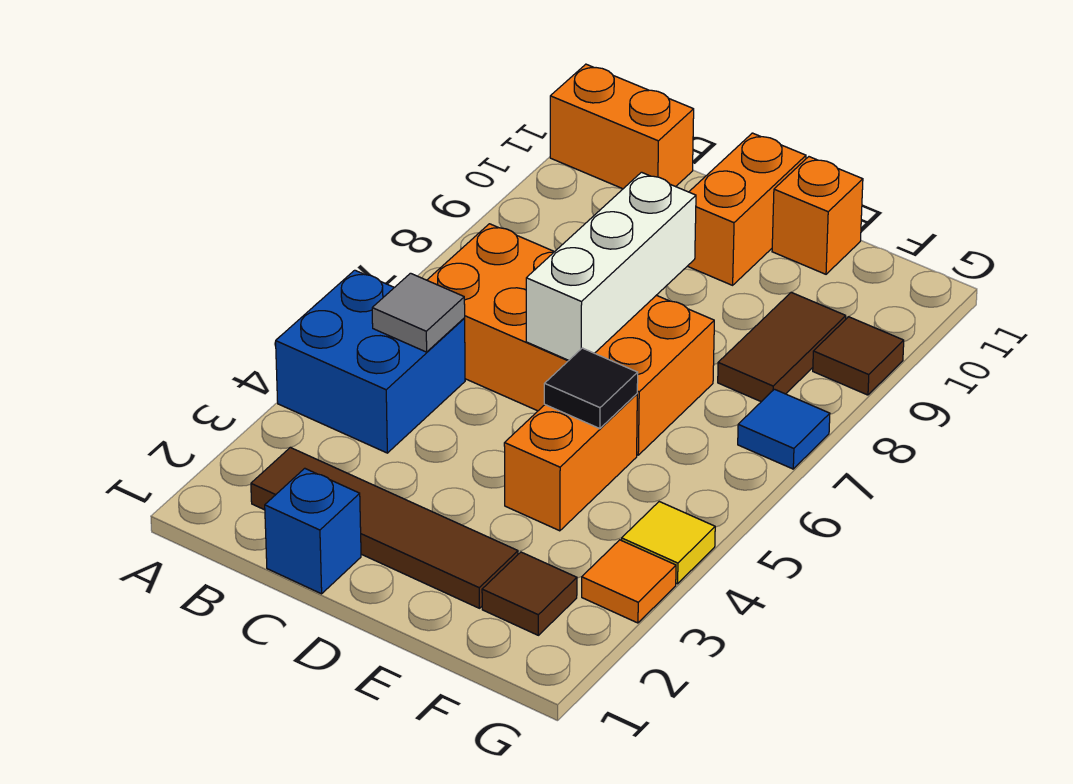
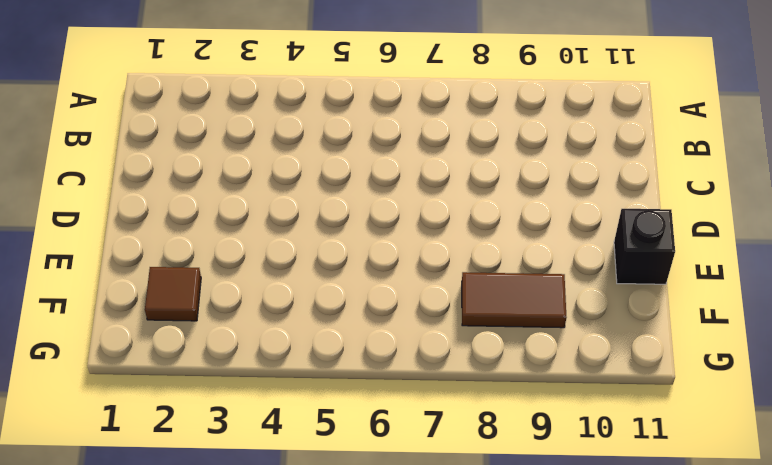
black brick E11 level 1 -> orange brick E11 level 1
none -> blue brick A4:B5 level 1
none -> orange brick A11:B11 level 1
none -> brown tile B2:E2 level 1

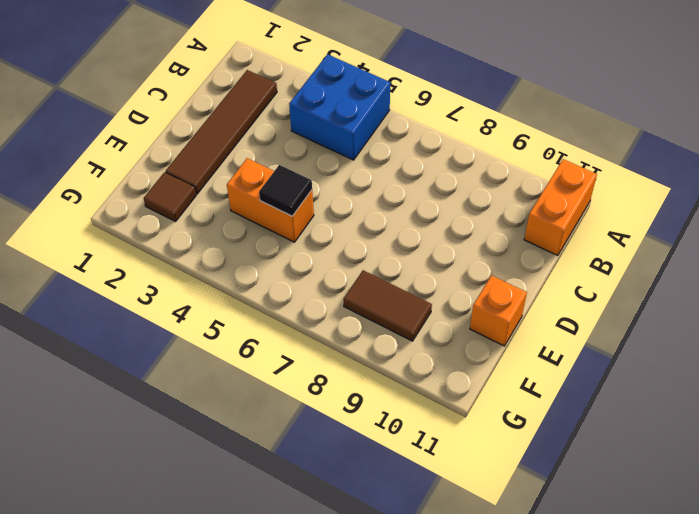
none -> orange brick B6:E7 level 1
none -> blue brick C1 level 1
none -> orange brick D10:D11 level 1

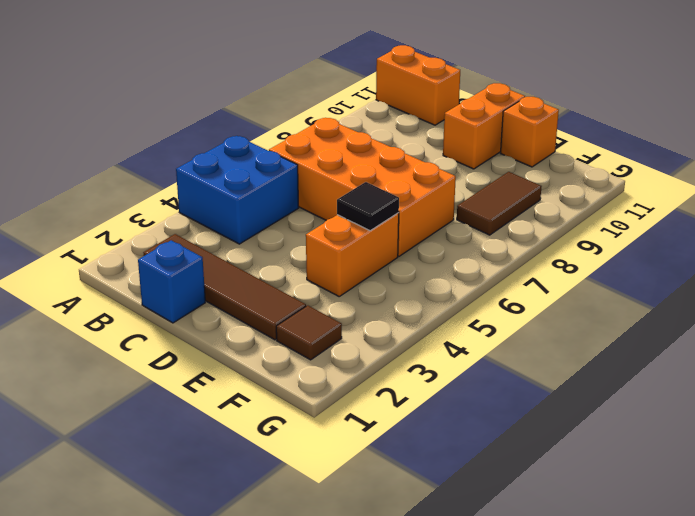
none -> orange tile G3 level 1
none -> yellow tile G4 level 1
none -> blue tile G7 level 1

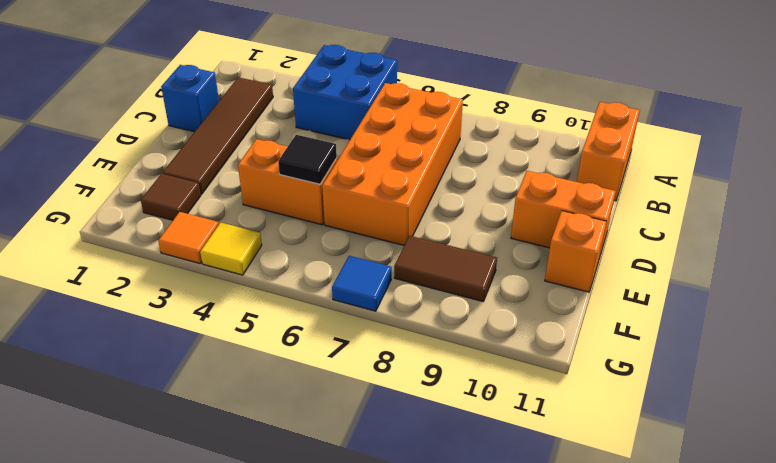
none -> brown tile G9 level 1
none -> grey tile B5 level 2
none -> white brick D6:D8 level 2

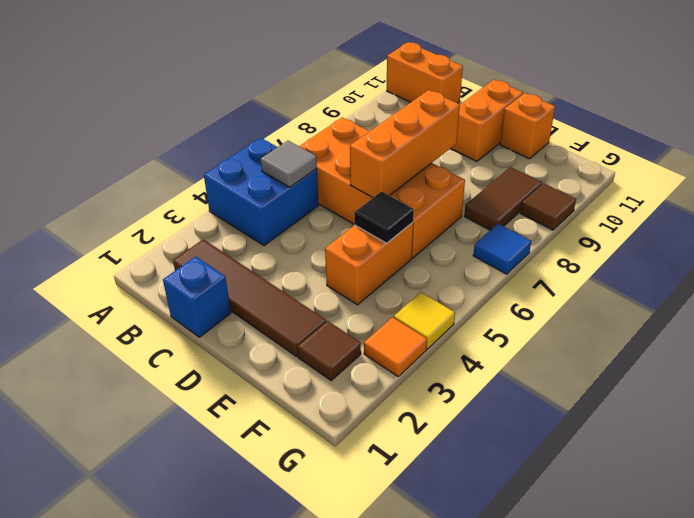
orange brick D6:D8 level 2 -> white brick D6:D8 level 2

